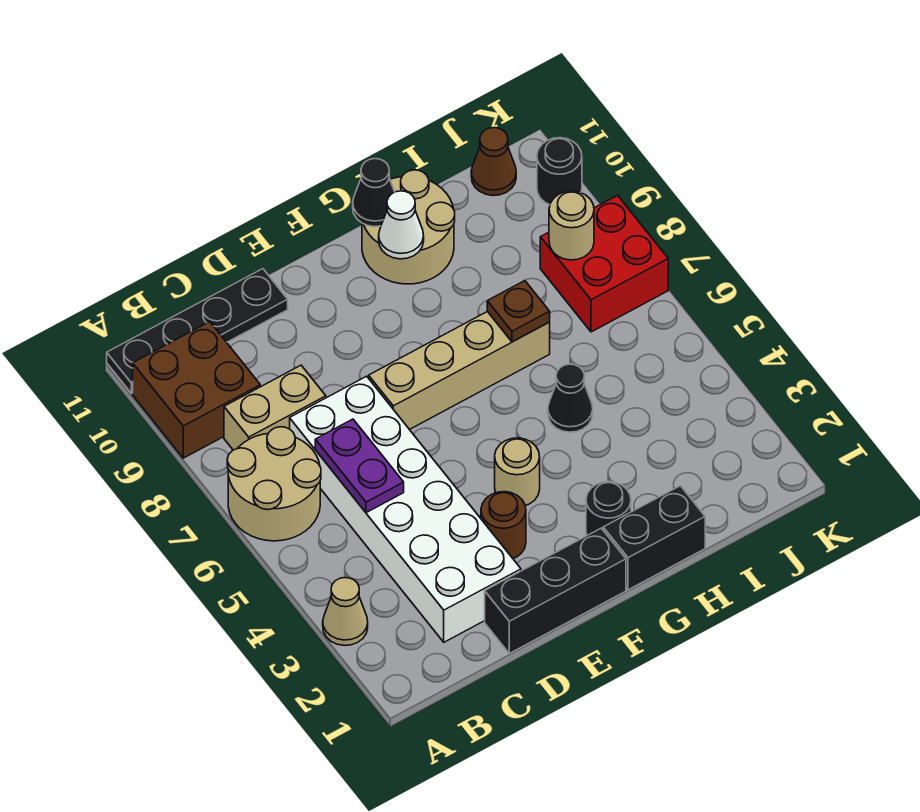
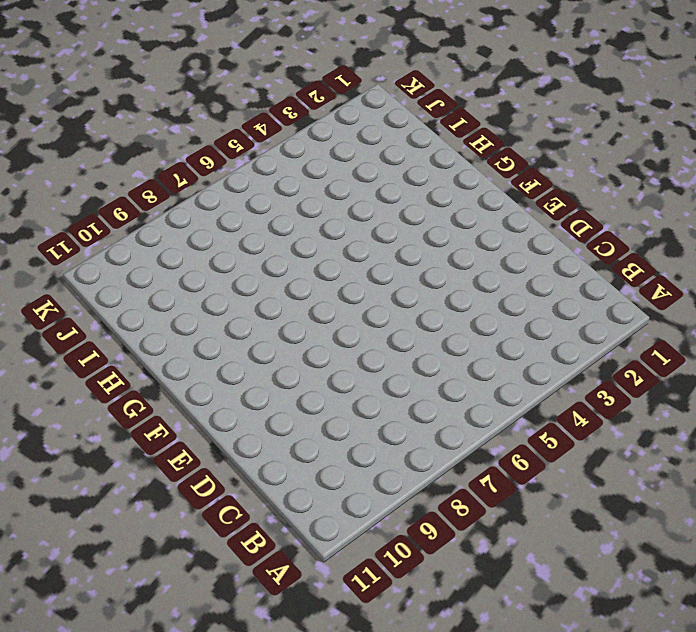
none -> tan cone A3 level 1
none -> tan round brick A6:B7 level 1
none -> brown brick A9:B10 level 1

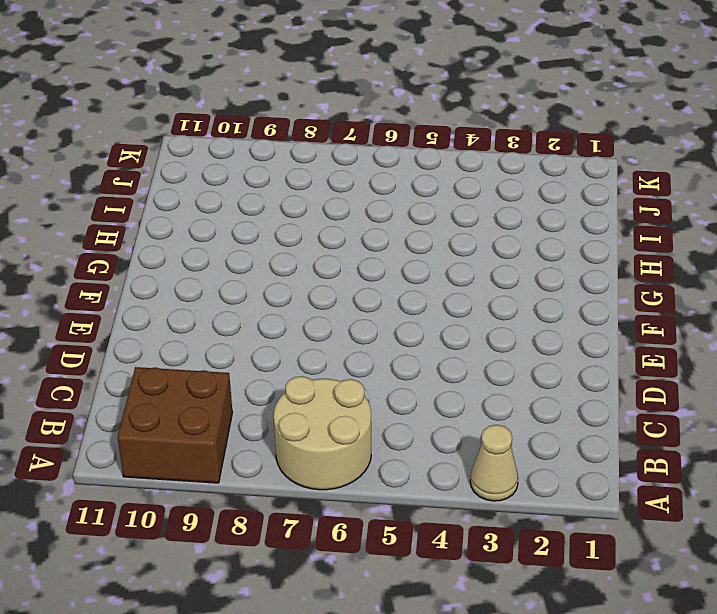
none -> black plate A11:D11 level 1
none -> tan brick B8:C8 level 1
none -> white brick C2:D7 level 1

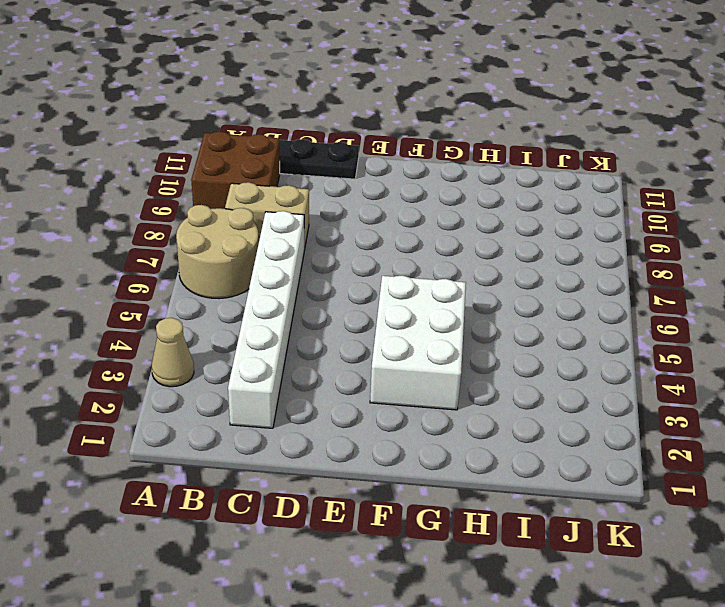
white brick C2:C7 level 1 -> white brick C2:D7 level 1
white brick F3:G5 level 1 -> tan round brick F4 level 1
none -> black brick D1:F1 level 1
none -> brown round brick E3 level 1
none -> tan brick E7:H7 level 1

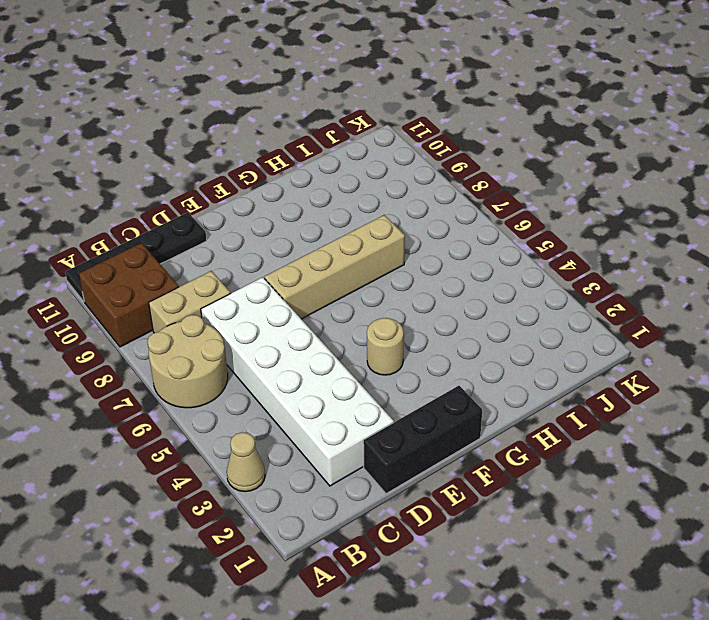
none -> brown round brick E3 level 1
none -> black brick G1:H1 level 1
none -> black round brick G2 level 1

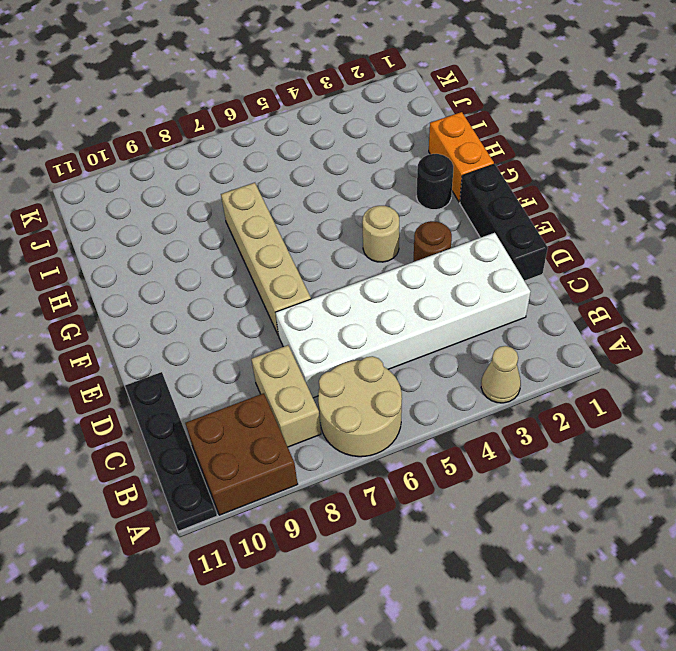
orange brick G1:H1 level 1 -> black brick G1:H1 level 1
none -> tan round brick G10:H11 level 1
none -> black cone H5 level 1
none -> red brick J7:K8 level 1

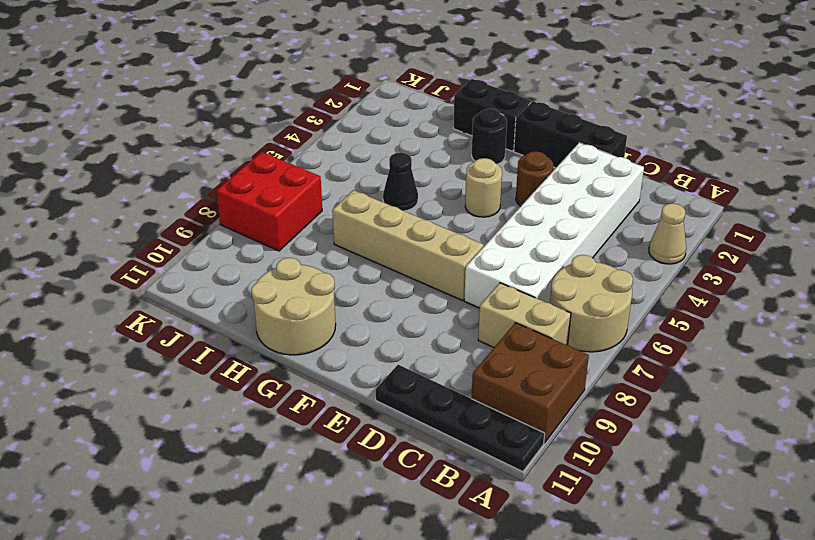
none -> brown cone J11 level 1
none -> black round brick K10 level 1
none -> purple plate C5:C6 level 2

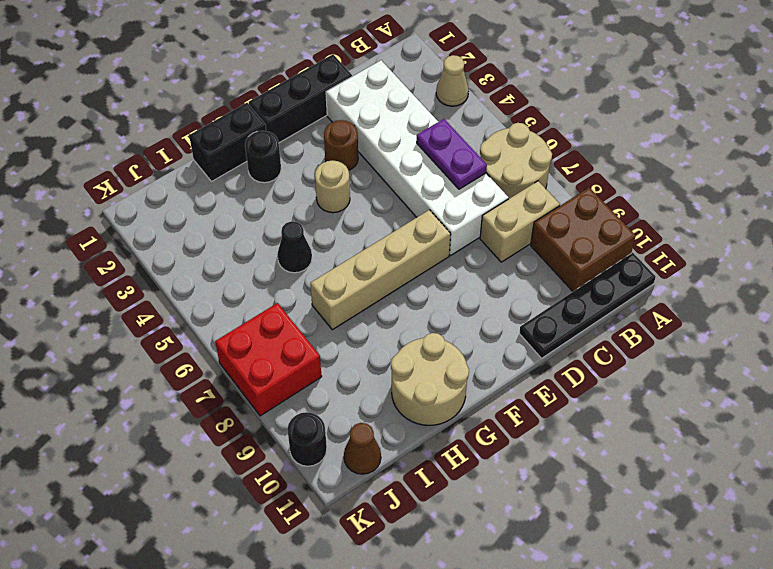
none -> white cone G10 level 2
none -> black cone G11 level 2
none -> brown plate H7 level 2

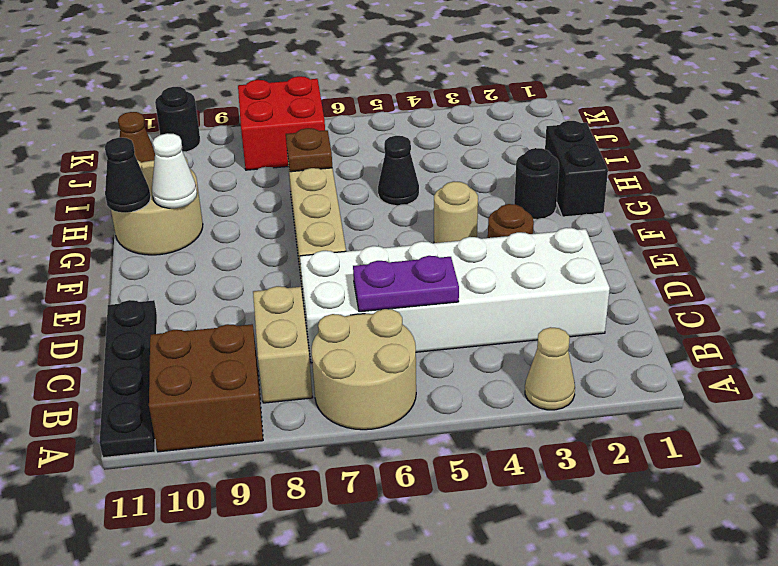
none -> black brick D1:F1 level 1
none -> tan round brick J8 level 2

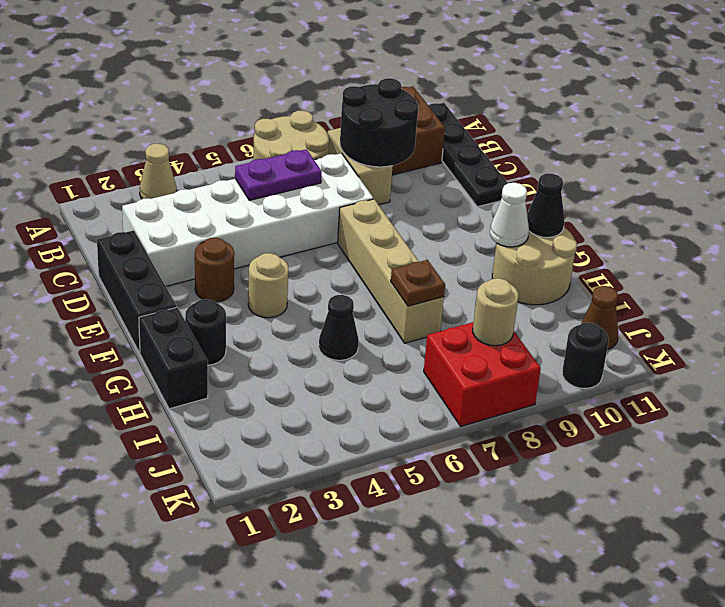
black round brick B8:C9 level 2 -> none

